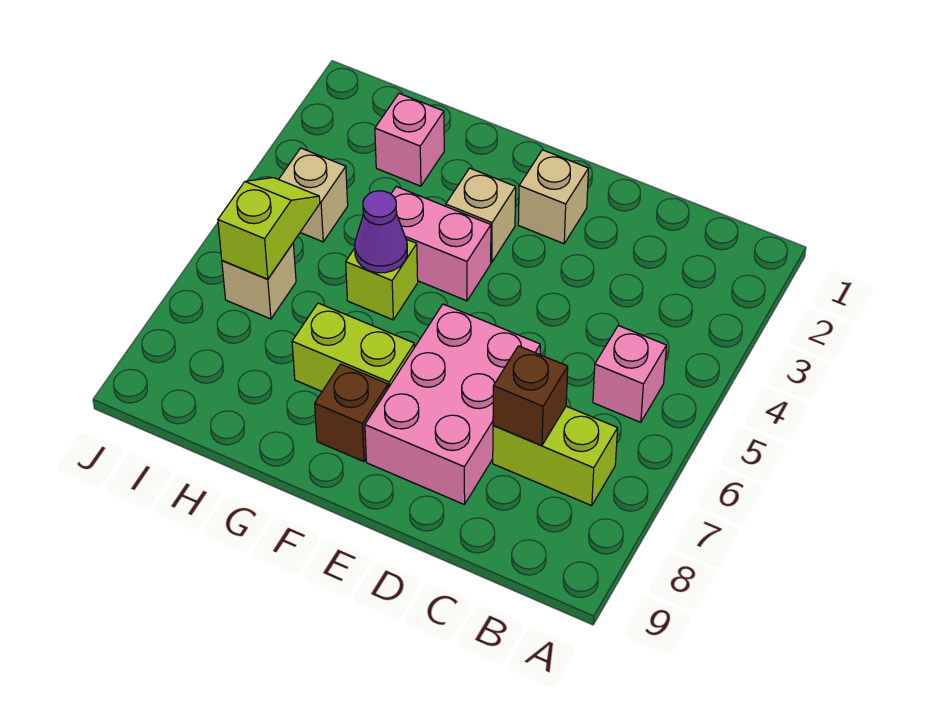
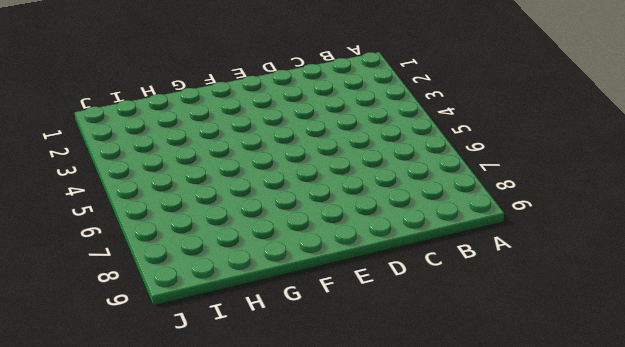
none -> pink brick B5 level 1
none -> lime brick B7:C7 level 1
none -> pink brick D6:E8 level 1

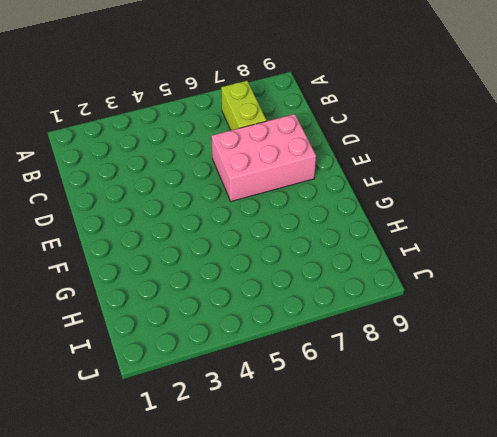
none -> pink brick B5 level 1
none -> tan brick E2 level 1
none -> tan brick F3 level 1

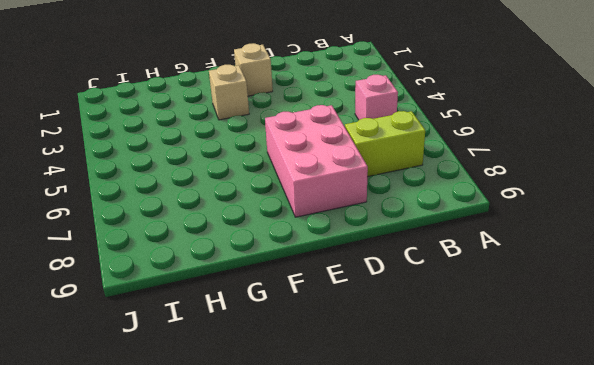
none -> pink brick F4:G4 level 1
none -> lime brick F7:G7 level 1
none -> brown brick F8 level 1

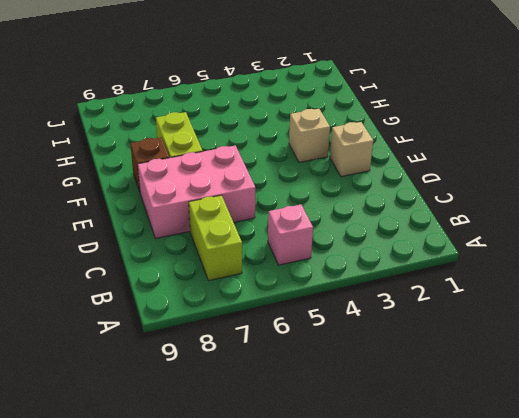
none -> pink brick F4:G4 level 1
none -> lime brick G5 level 1
none -> pink brick H2 level 1

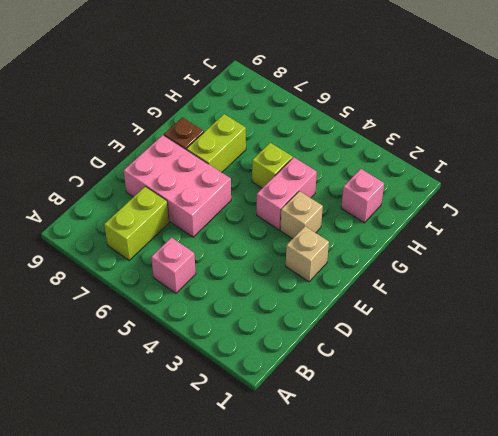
none -> tan brick I4 level 1
none -> tan brick I6 level 1
none -> brown brick C7 level 2

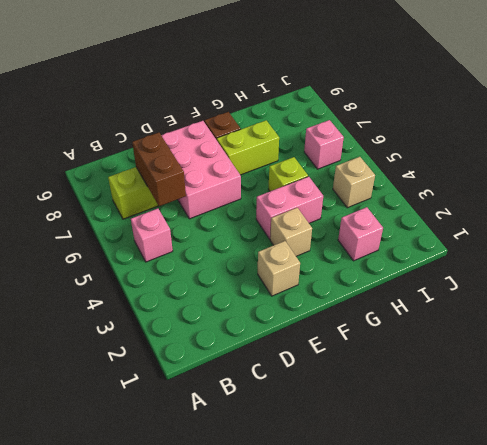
brown brick C6:C7 level 2 -> brown brick C7 level 2
pink brick I6 level 1 -> tan brick I6 level 1
none -> purple cone G5 level 2
none -> lime slope I5:I6 level 2 top 6

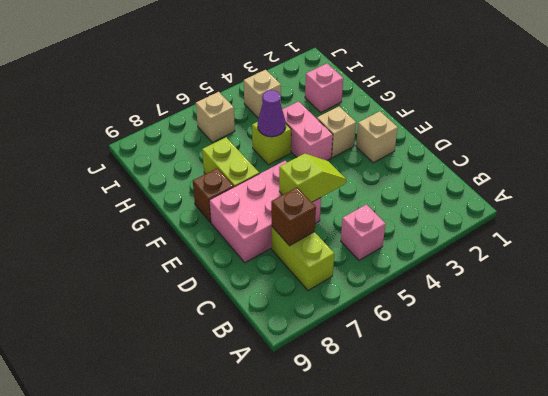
lime slope D5:D6 level 2 top 6 -> lime slope I5:I6 level 2 top 6

